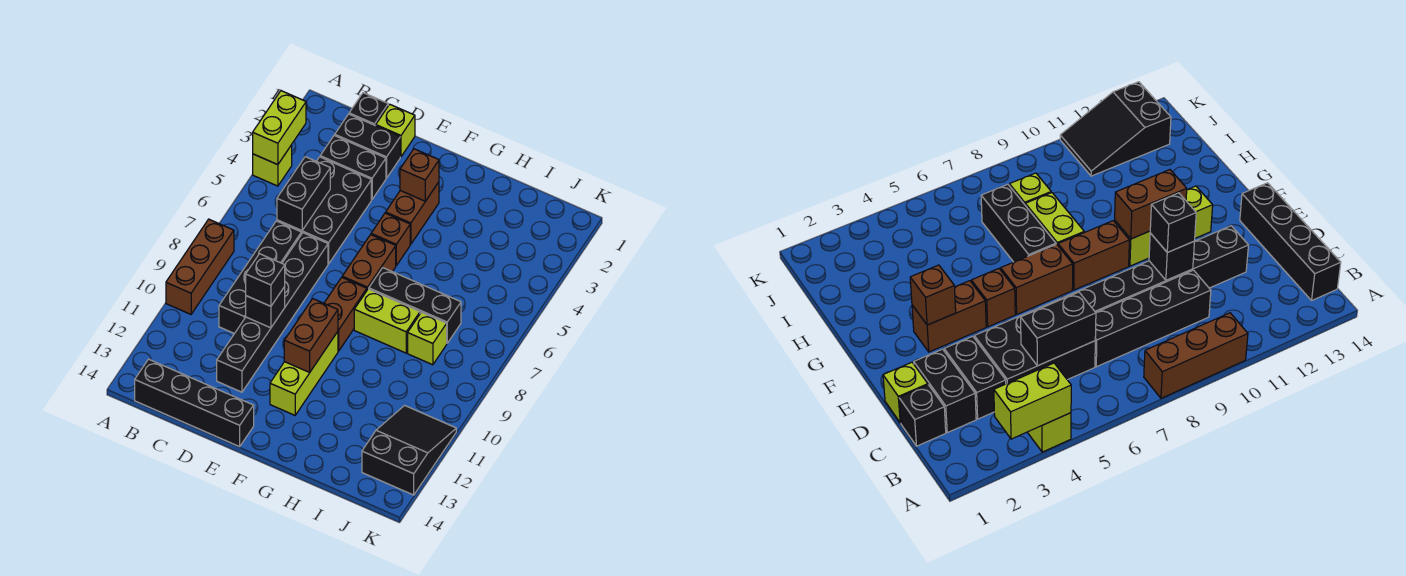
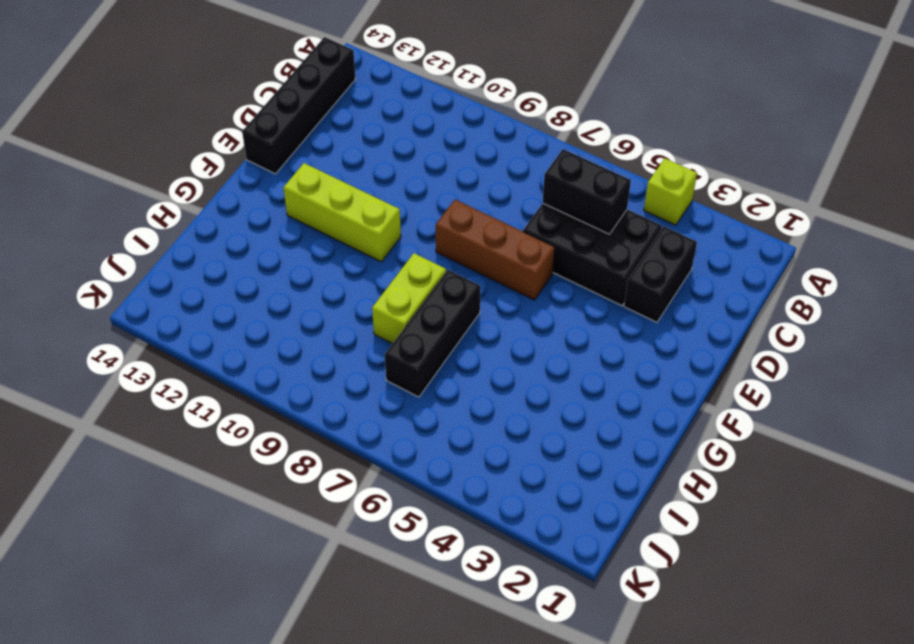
brown brick E6:E8 level 1 -> brown brick A8:A10 level 1
none -> black brick C1 level 1
none -> black brick C2:D2 level 1
none -> black brick C7:C10 level 1

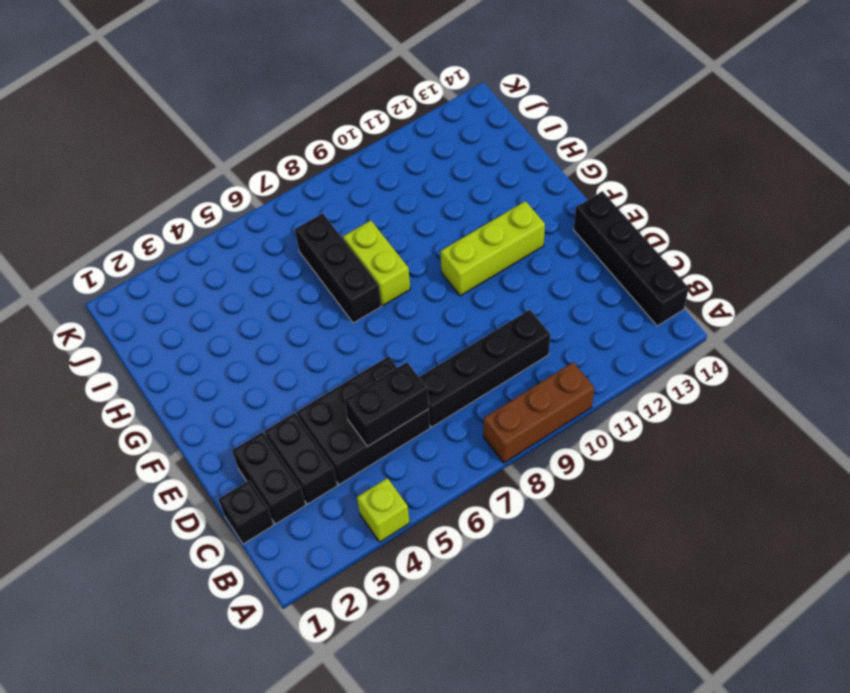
none -> lime brick D1 level 1
none -> black brick D7:D12 level 1
none -> brown brick F3:F4 level 1

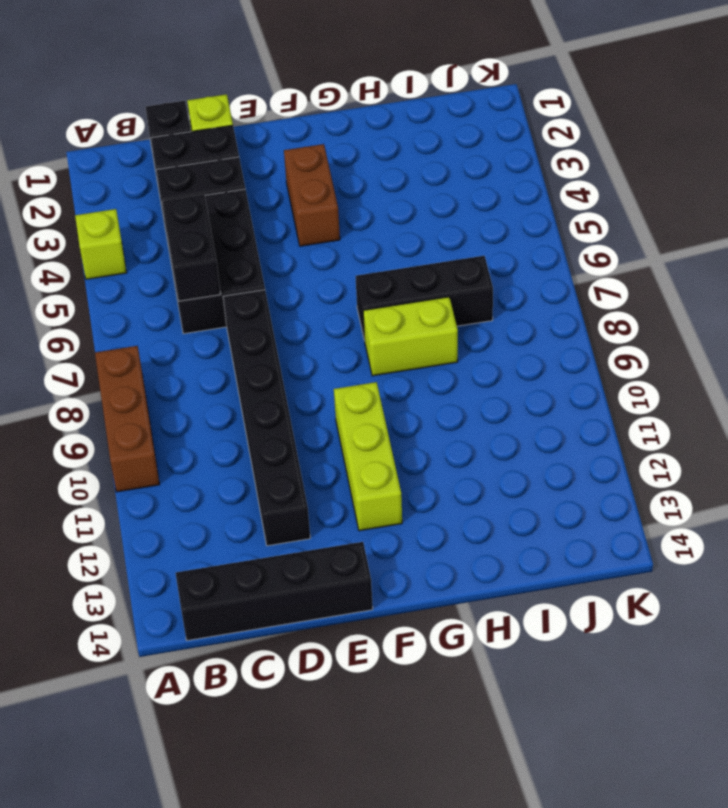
none -> black brick C7:C10 level 1
none -> brown brick F5 level 1
none -> brown brick F6:F7 level 1

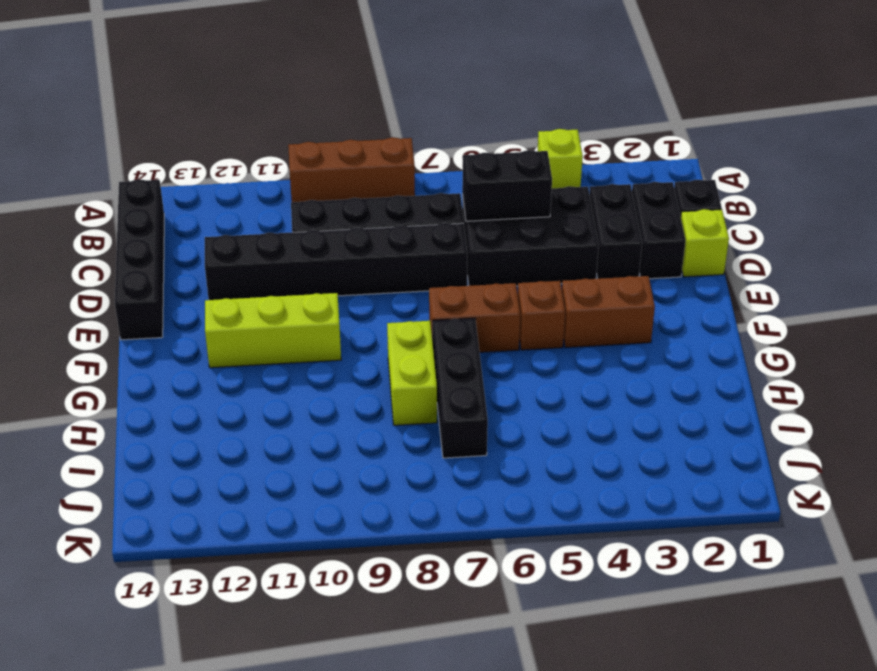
none -> brown brick F8:F9 level 1
none -> lime brick I8 level 1
none -> black slope J11:K13 level 1 top 13

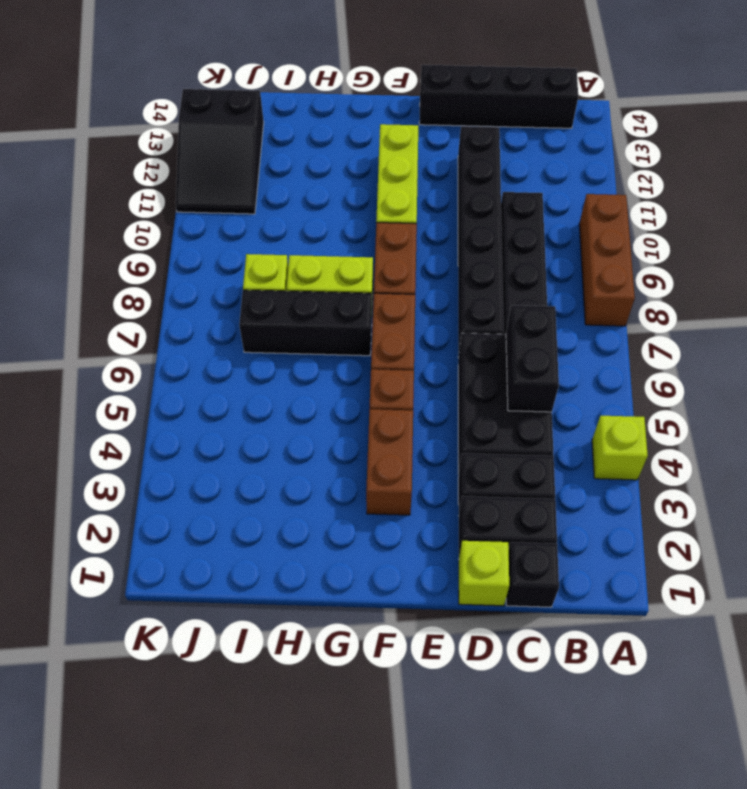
none -> lime brick A3:A4 level 2
none -> black brick D10 level 2
none -> brown brick F3 level 2

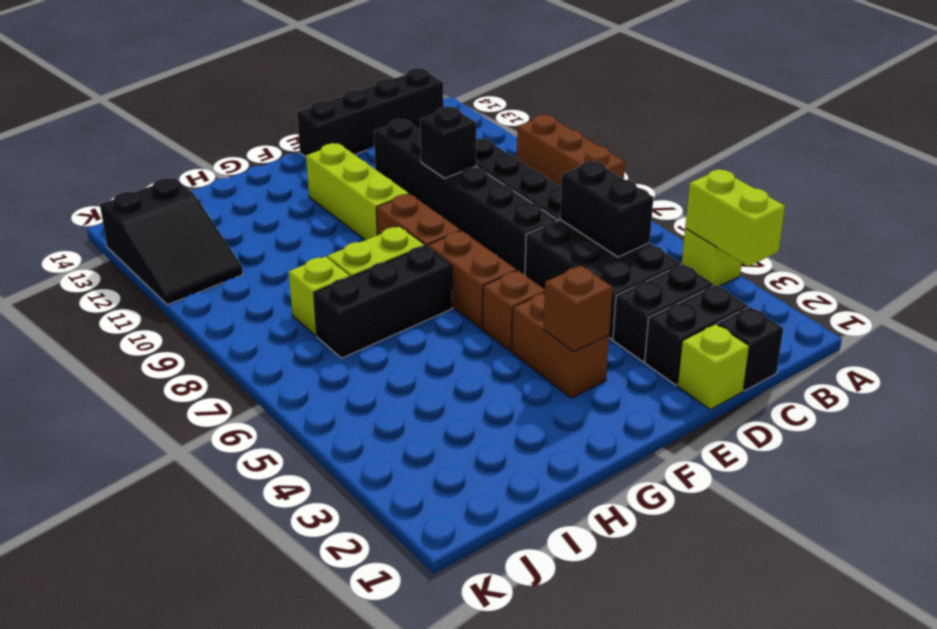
none -> brown brick F10:F11 level 2
none -> black brick D10 level 3

